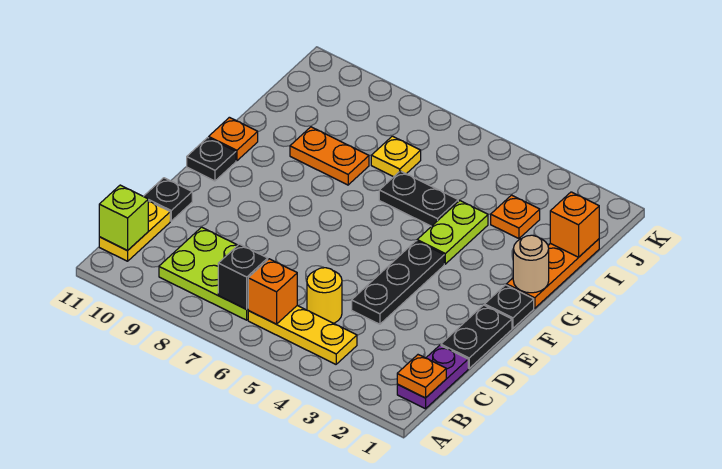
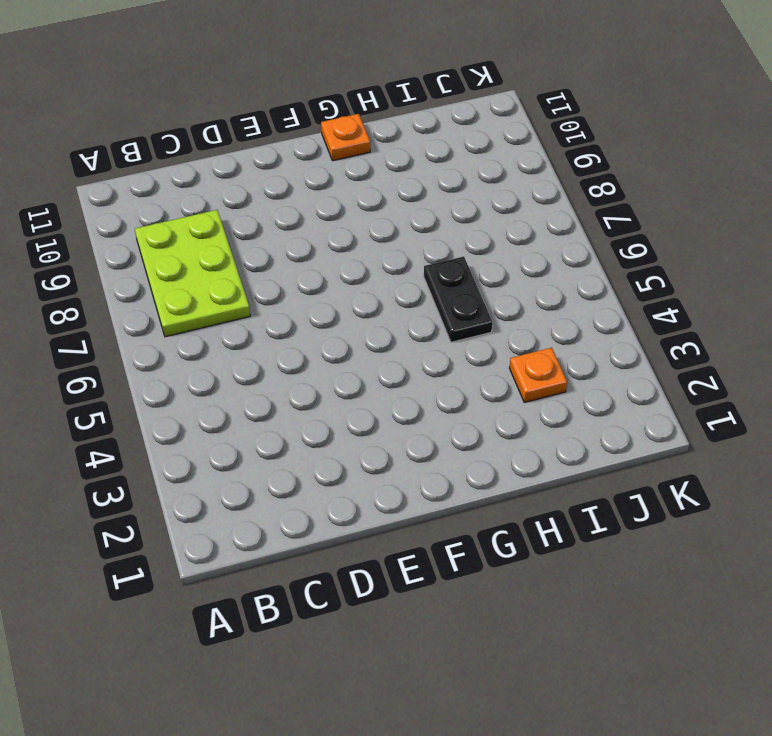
none -> purple plate B1:C1 level 1
none -> yellow plate B4:B6 level 1
none -> yellow plate B11:C11 level 1

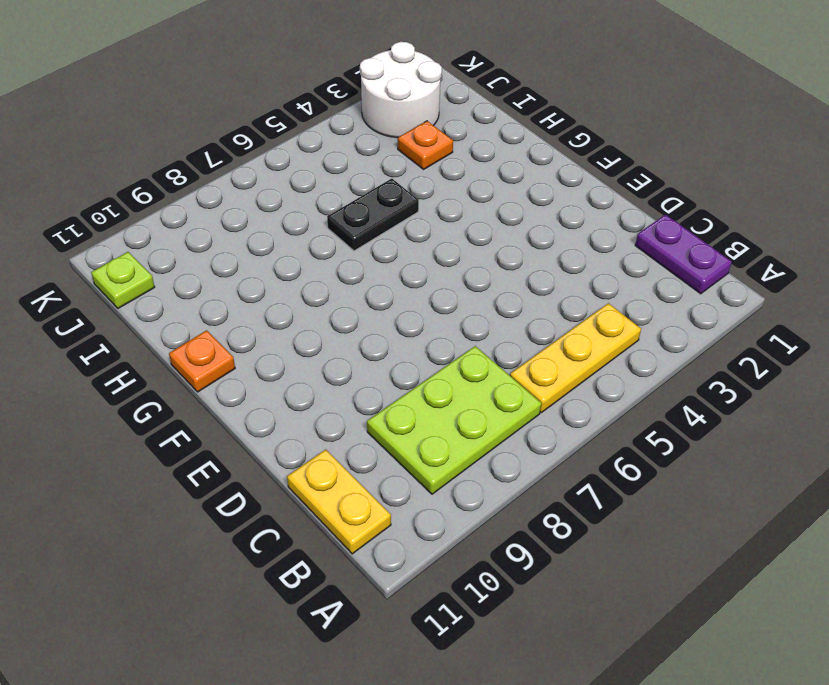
white round brick J2:K3 level 1 -> none
lime plate J11 level 1 -> none
none -> yellow round brick C5 level 1
none -> black plate D1:E1 level 1
none -> black plate D4:F4 level 1

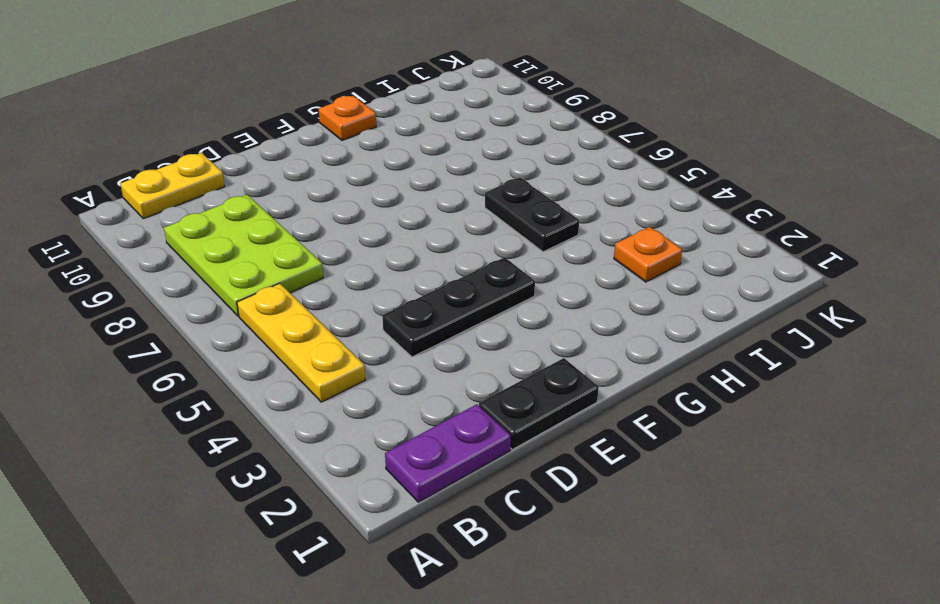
none -> yellow round brick C5 level 1
none -> black plate D11 level 1
none -> black plate F1 level 1

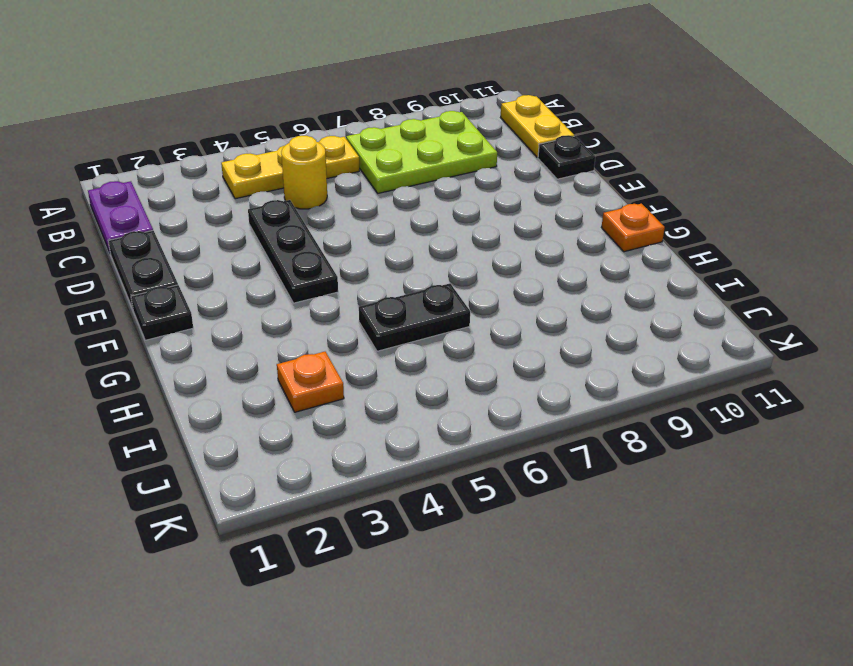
none -> black plate F11 level 1
none -> orange plate G1:I1 level 1
none -> lime plate G4:H4 level 1

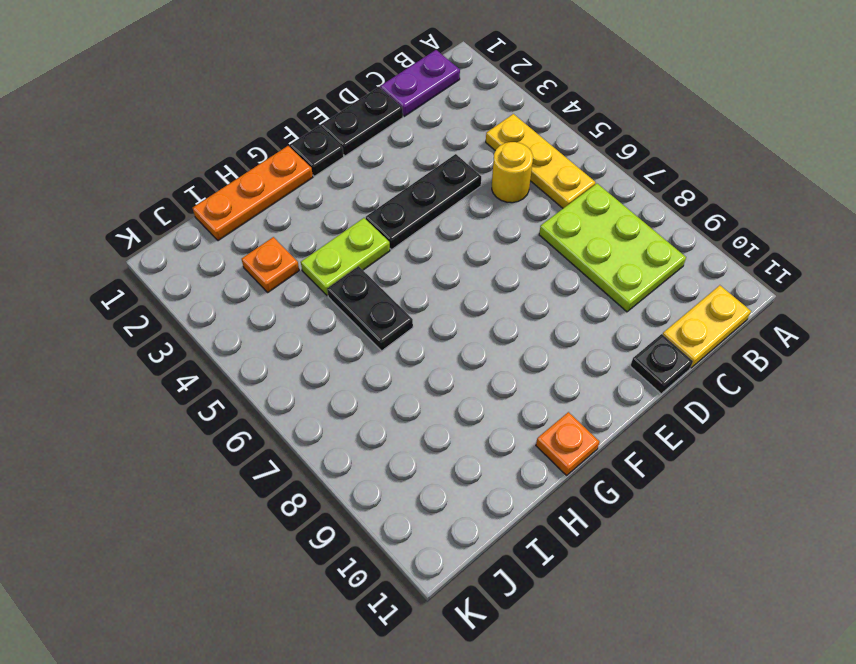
none -> black plate F11 level 1
none -> orange plate H8:H9 level 1
none -> yellow plate I7 level 1

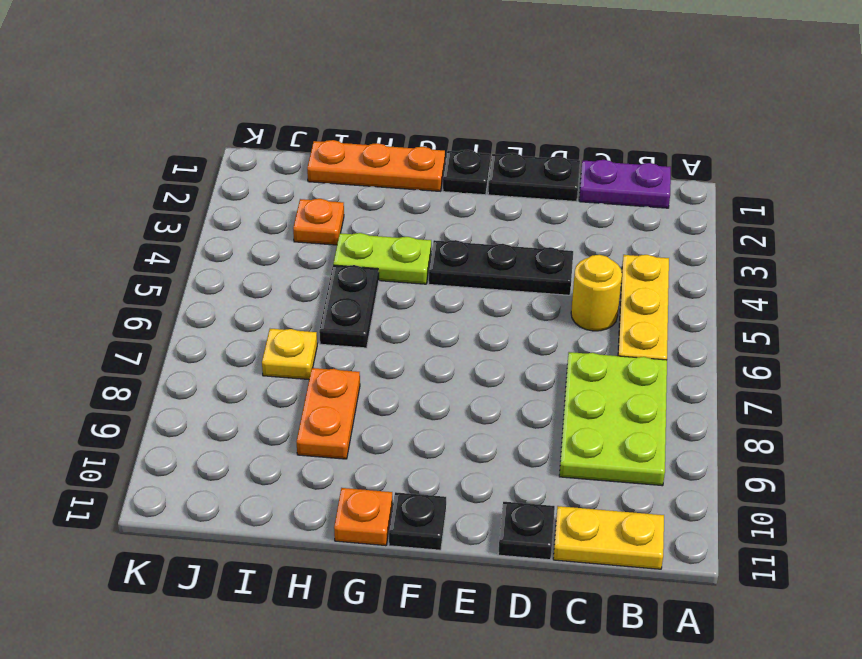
none -> orange plate B1 level 2
none -> orange brick B6 level 2
none -> black brick B7 level 2

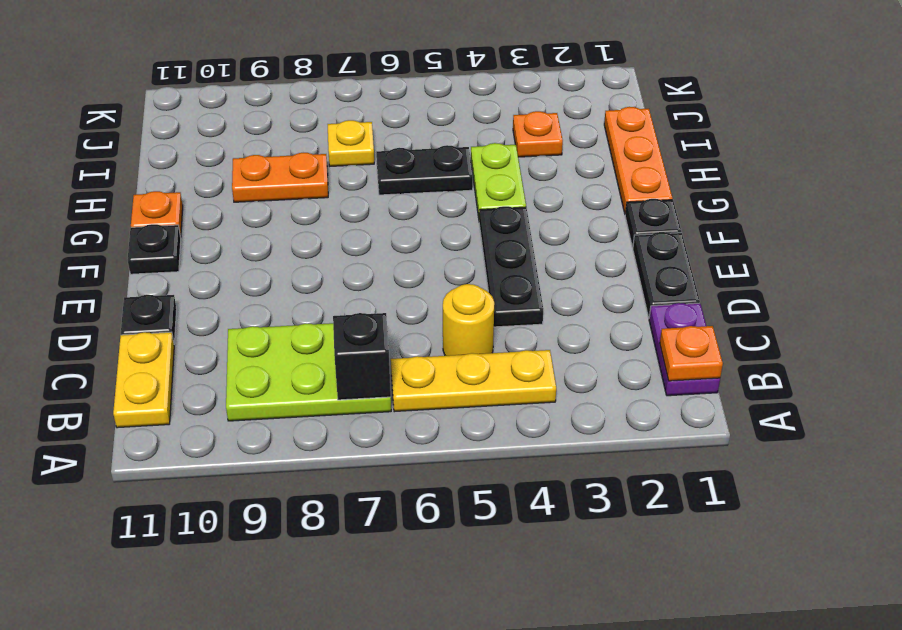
none -> orange brick B6 level 2
none -> lime brick B11 level 2
none -> tan round brick G1 level 2

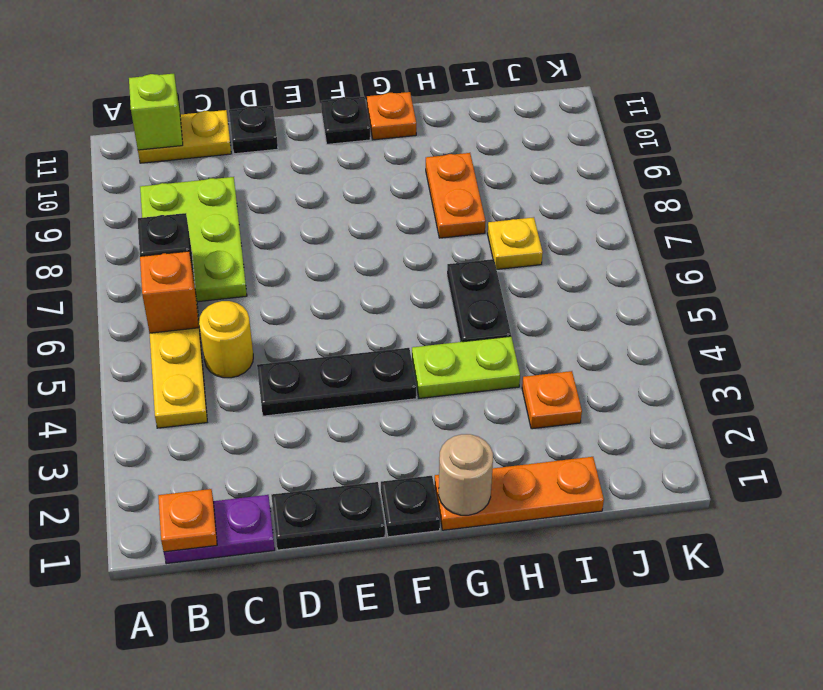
none -> orange brick I1 level 2

